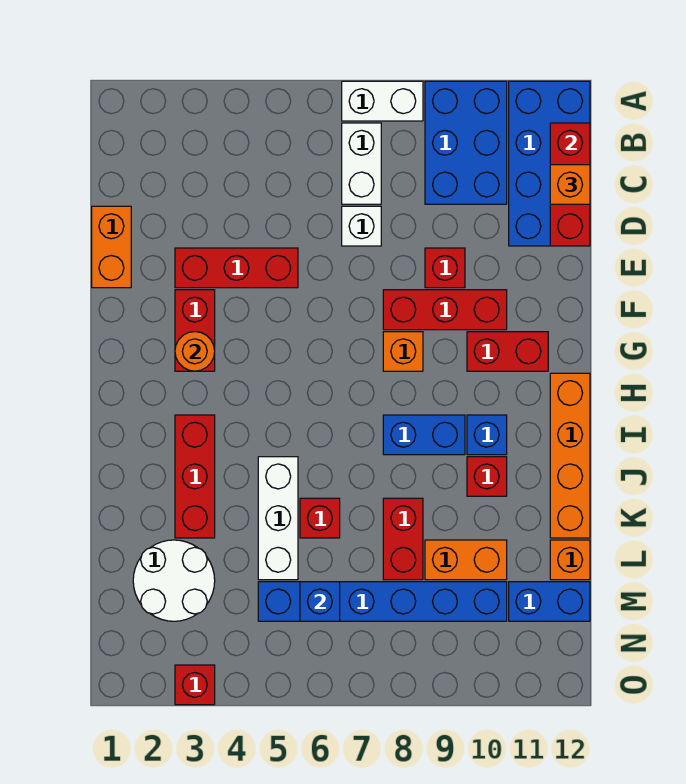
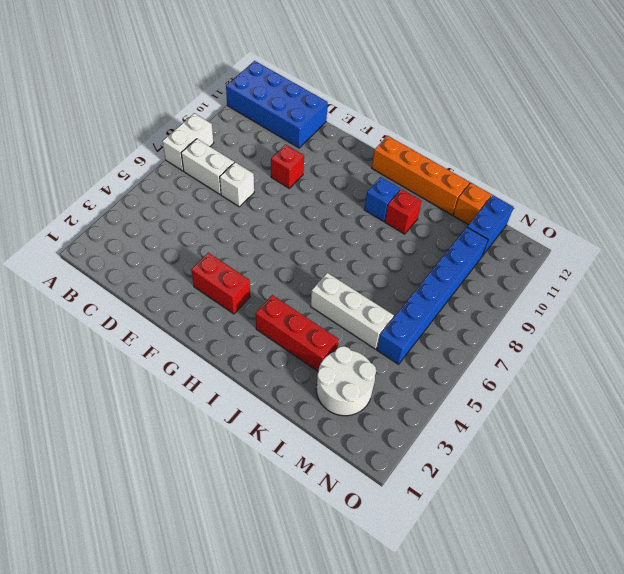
none -> blue brick A9:C10 level 1
none -> orange brick D1:E1 level 1
none -> red brick E3:E5 level 1
none -> red brick F8:F10 level 1

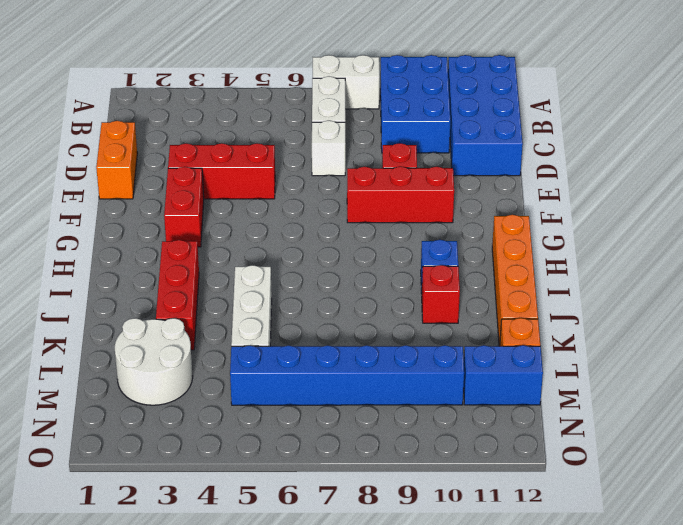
none -> orange brick G8 level 1
none -> red brick G10:G11 level 1
none -> blue brick I8:I9 level 1
none -> red brick K6 level 1

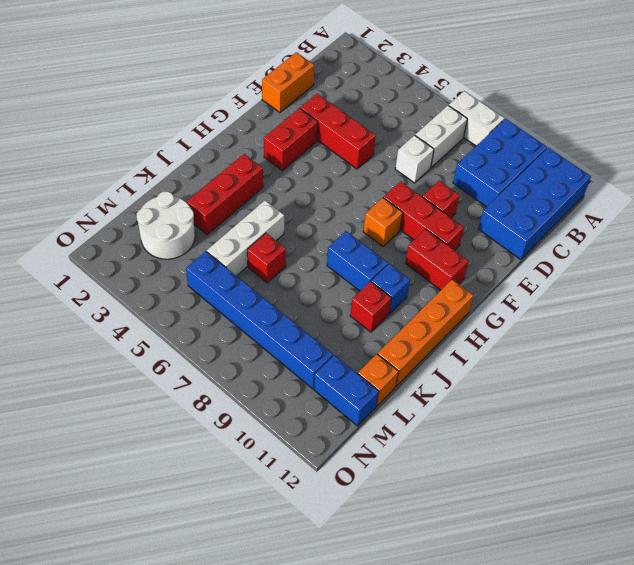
none -> red brick K8:L8 level 1
none -> orange brick L9:L10 level 1
none -> red brick O3 level 1
none -> red brick B12:D12 level 2

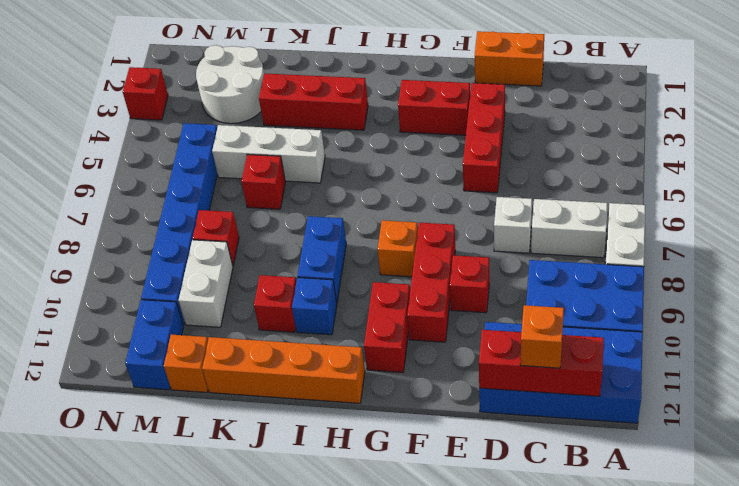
red brick L8 level 1 -> red brick K8:L8 level 1
white brick L9:L10 level 1 -> orange brick L9:L10 level 1
none -> orange round brick G3 level 2
none -> blue brick M6 level 2

